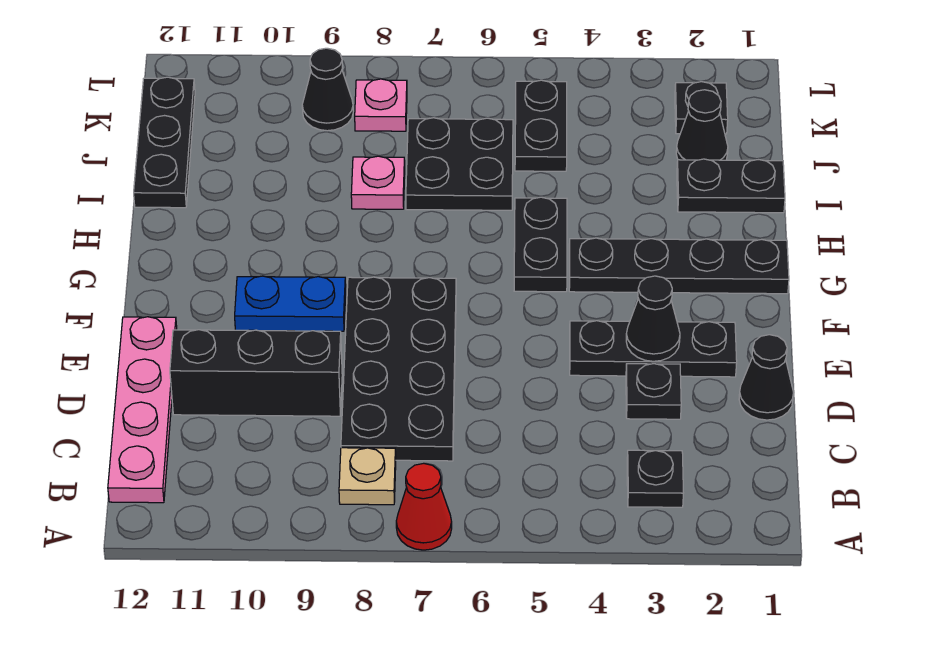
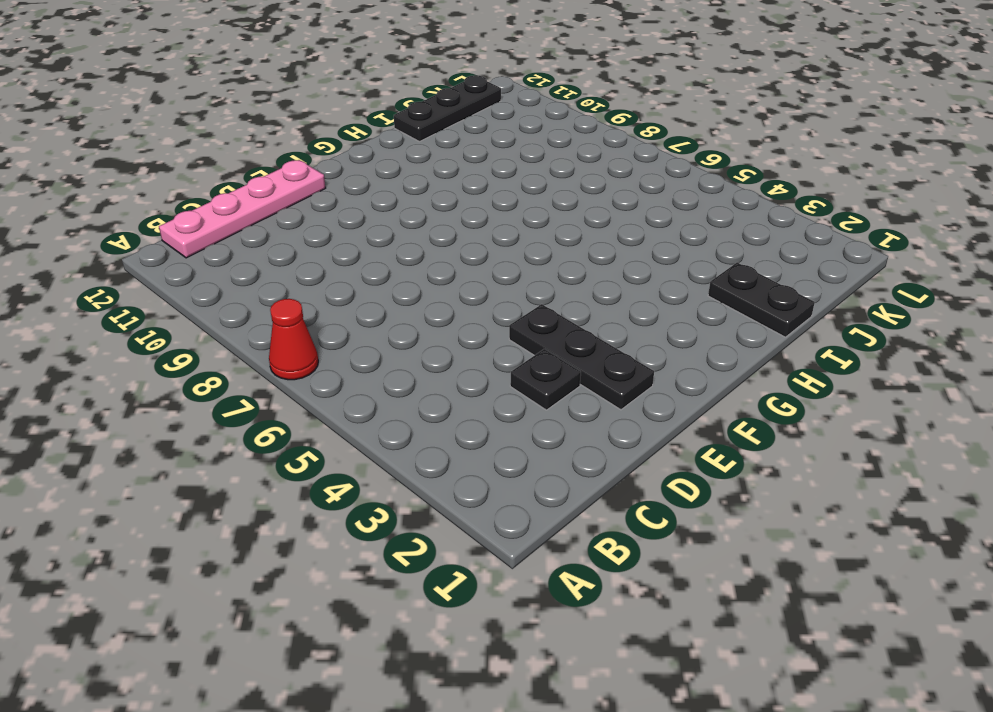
none -> black plate B3 level 1
none -> tan plate B8 level 1
none -> black plate C7:F8 level 1

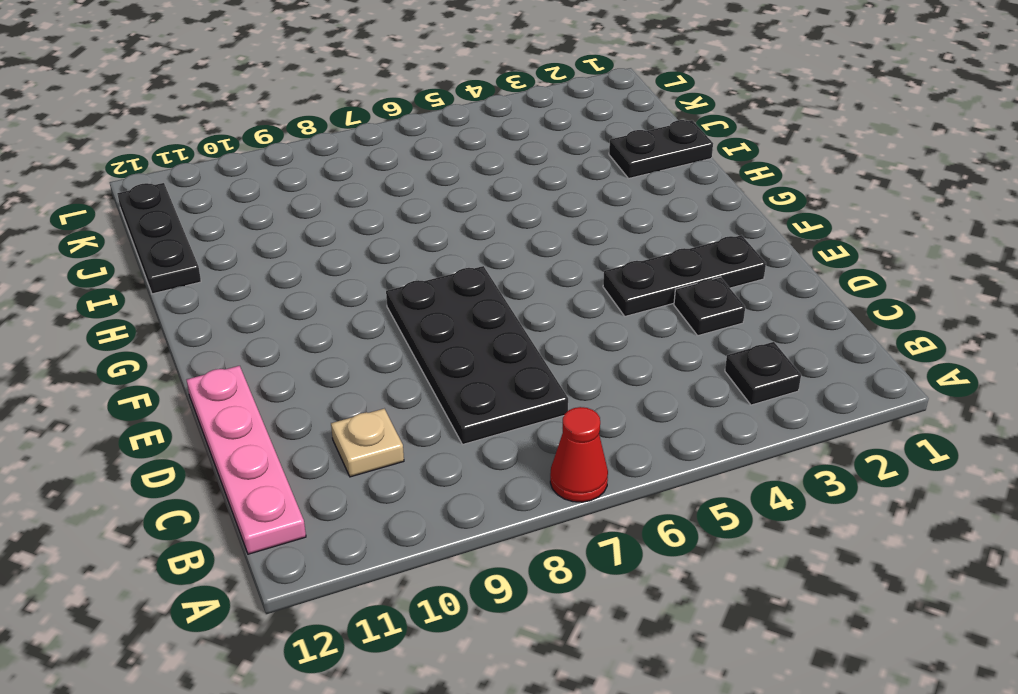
tan plate C10 level 1 -> tan plate B8 level 1
none -> black cone D1 level 1
none -> black brick D9:D11 level 1
none -> blue plate F9:F10 level 1

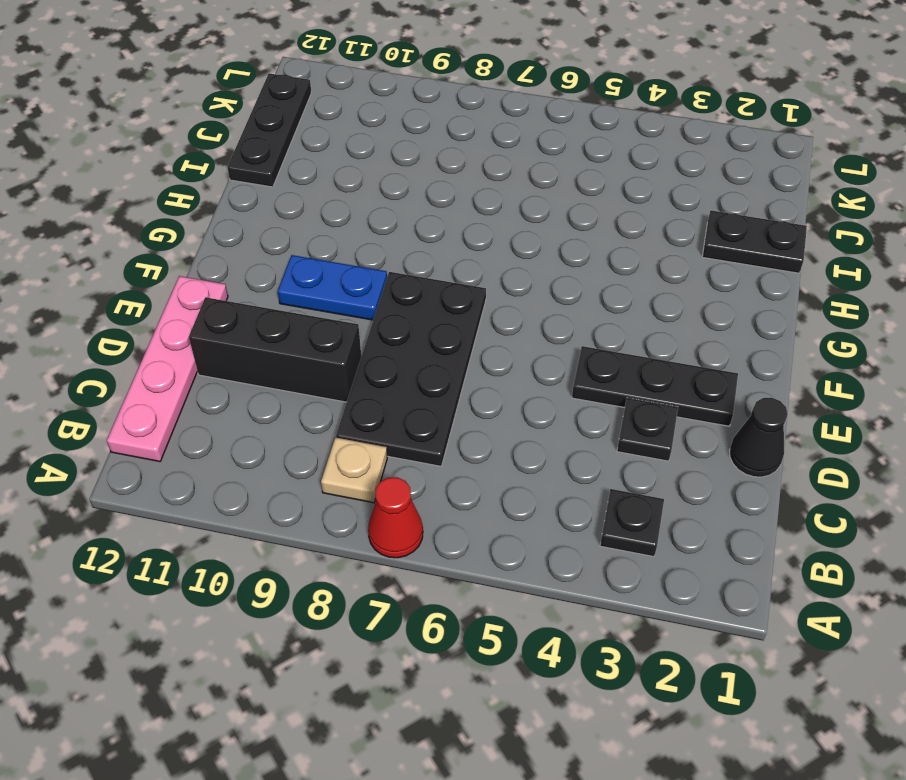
none -> black plate G1:G4 level 1
none -> black plate G5:H5 level 1
none -> black plate I6:J7 level 1

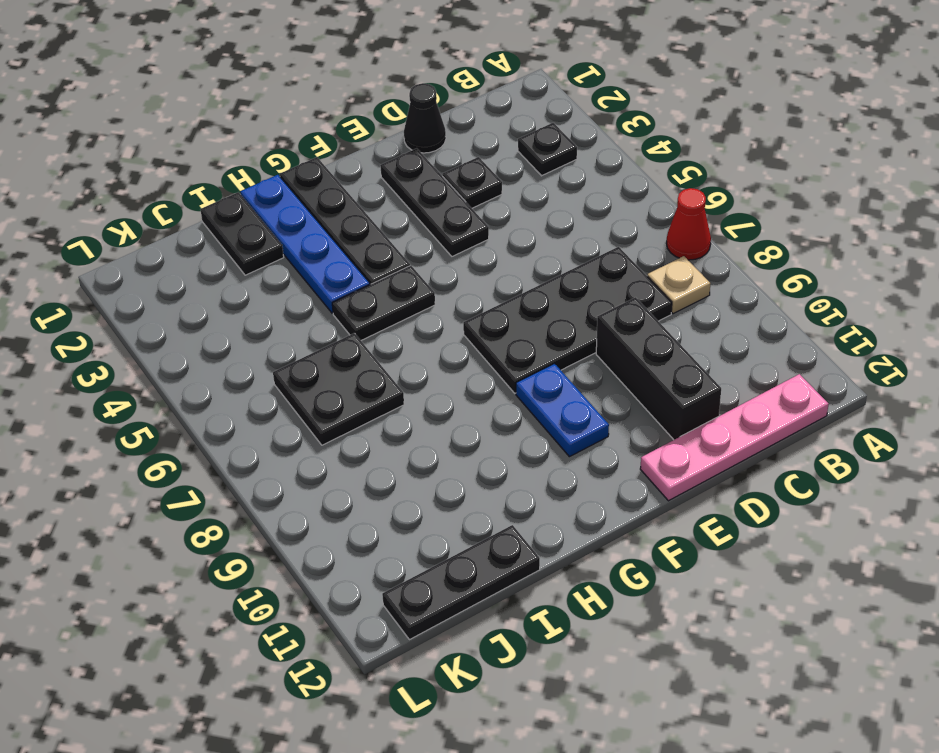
blue plate H1:H4 level 1 -> none
none -> pink plate I8 level 1
none -> black cone J2 level 1
none -> black plate J5:K5 level 1

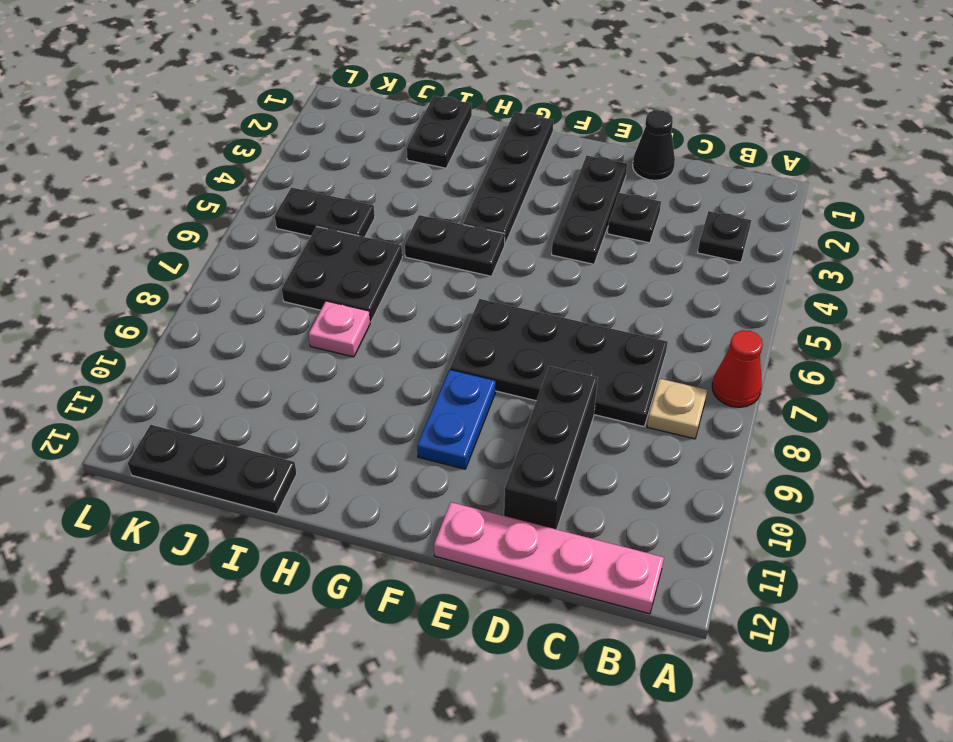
none -> black cone J2 level 1
none -> black plate K2 level 1
none -> pink plate K8 level 1

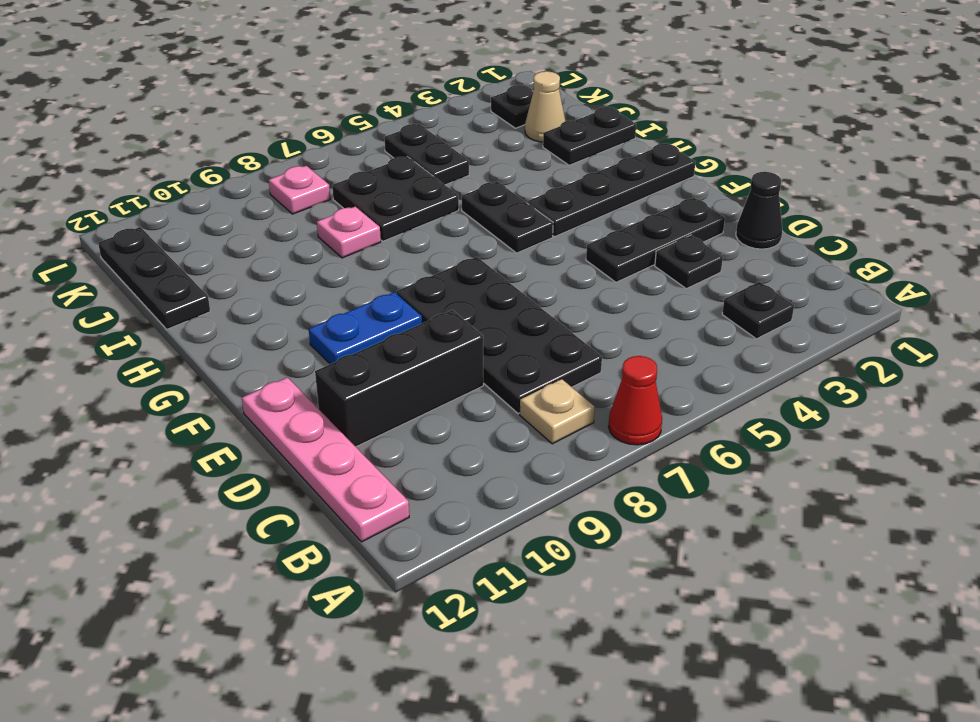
tan cone J2 level 1 -> black cone J2 level 1
none -> black cone K9 level 1
none -> black cone E3 level 2

